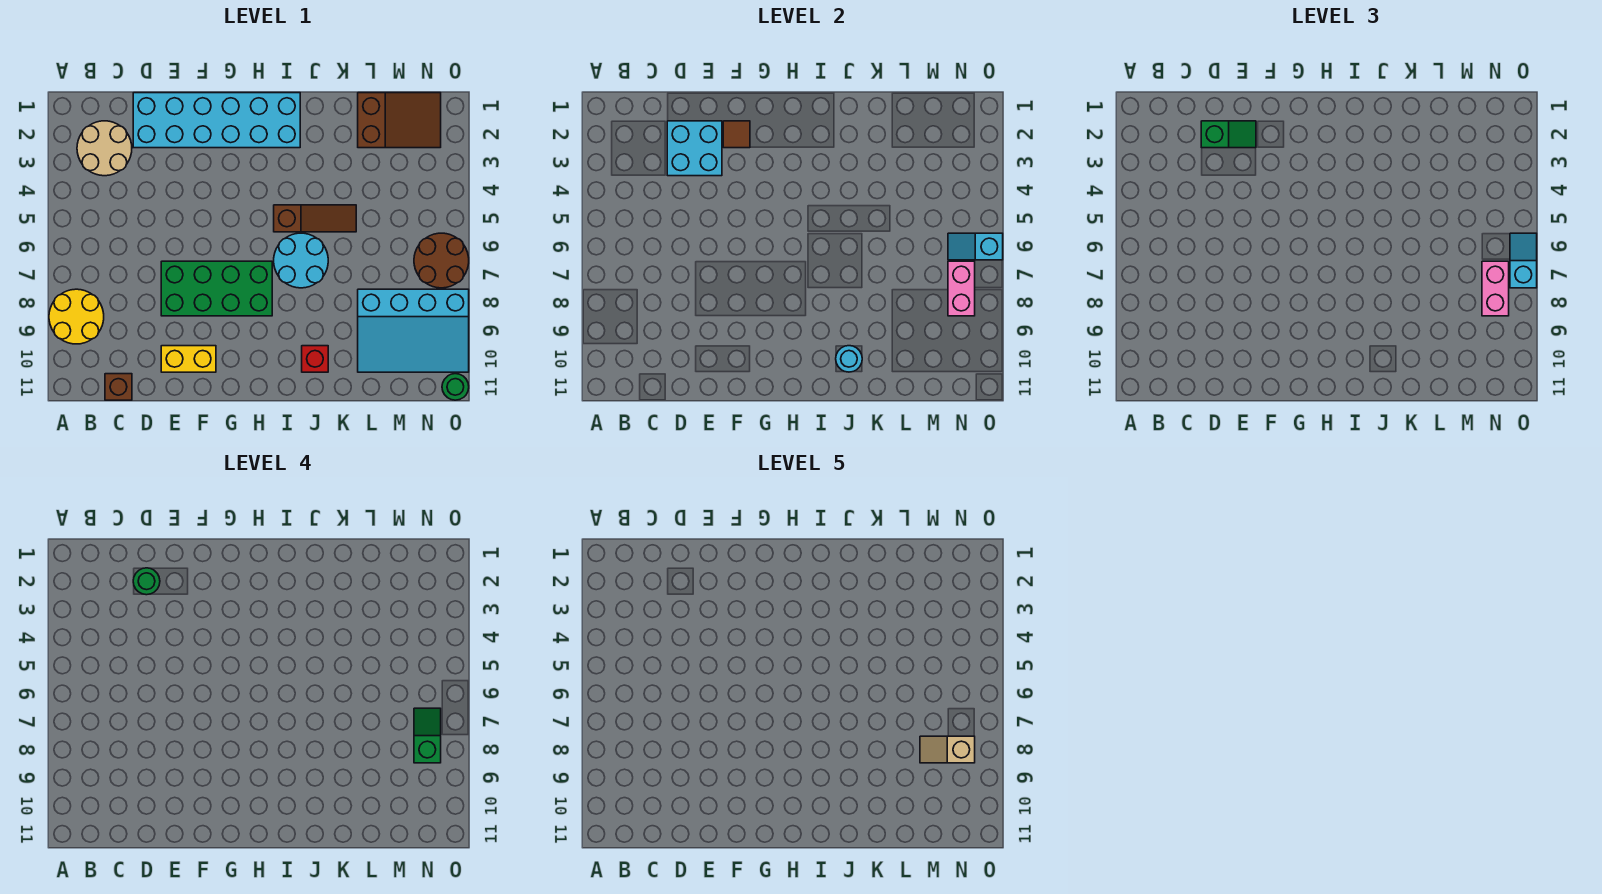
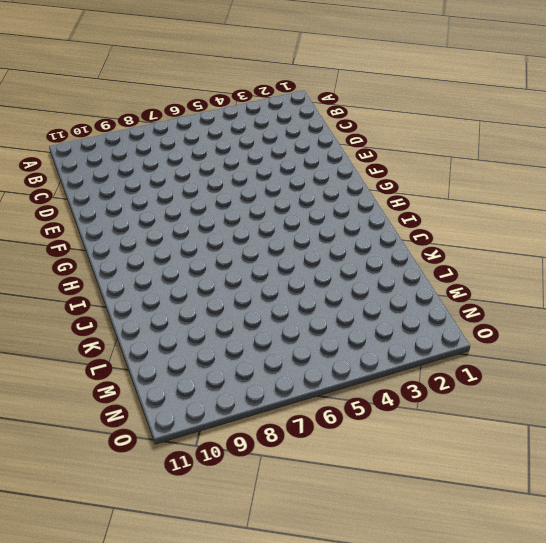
none -> yellow round brick A8:B9 level 1
none -> tan round brick B2:C3 level 1
none -> brown brick C11 level 1

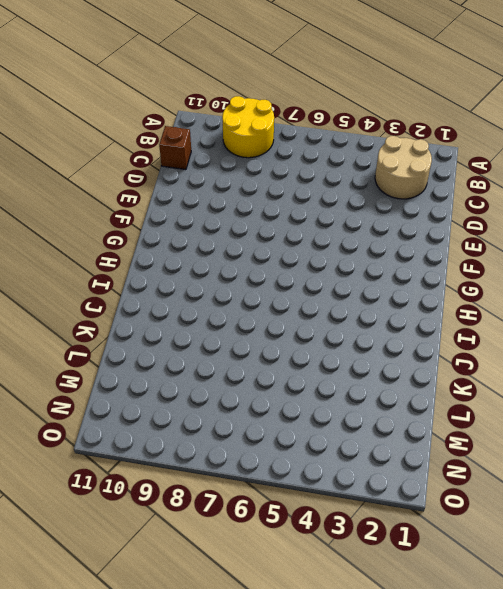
none -> cyan brick D1:I2 level 1
none -> green brick E7:H8 level 1
none -> yellow brick E10:F10 level 1

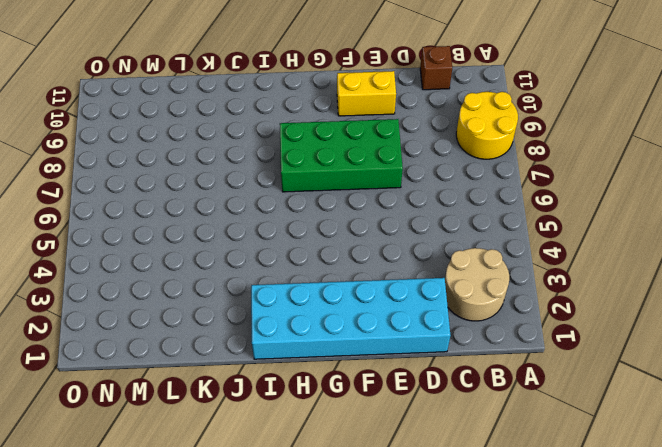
none -> brown slope I5:K5 level 1 top I
none -> cyan round brick I6:J7 level 1
none -> red brick J10 level 1

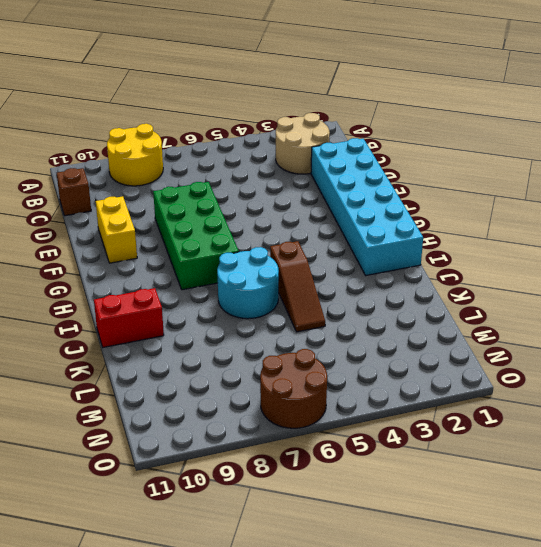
red brick J10:J11 level 1 -> red brick J10 level 1
none -> brown slope L1:N2 level 1 top L
none -> cyan slope L8:O10 level 1 top 8
none -> green round brick O11 level 1

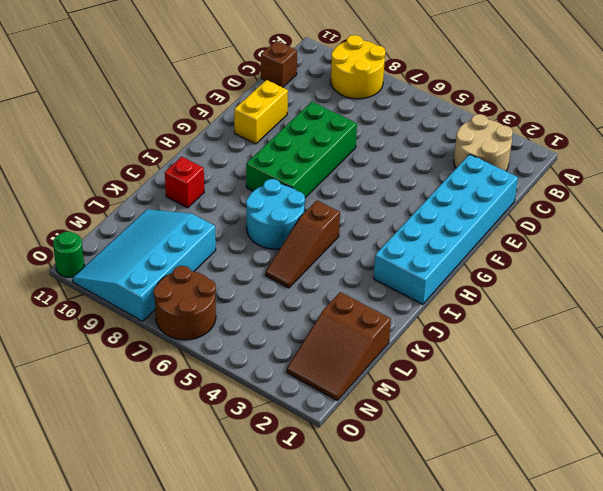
none -> cyan brick D2:E3 level 2
none -> brown tile F2 level 2
none -> cyan round brick J10 level 2

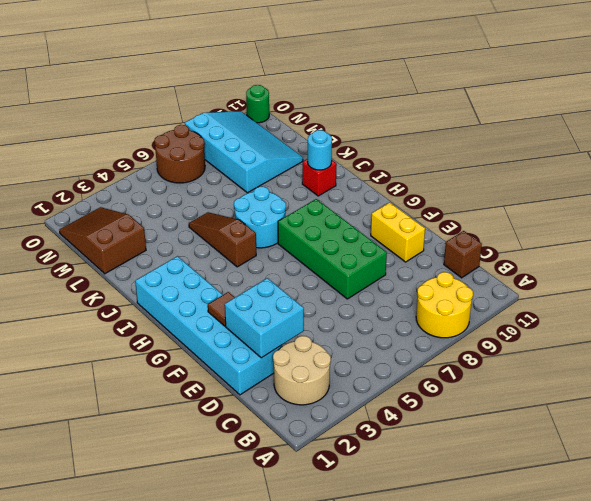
none -> cyan slope N6:O6 level 2 top O
none -> pink brick N7:N8 level 2
none -> green slope D2:E2 level 3 top D

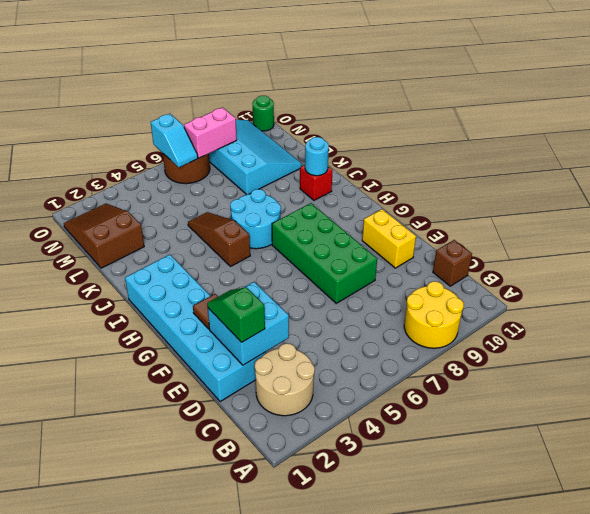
none -> pink brick N7:N8 level 3
none -> cyan slope O6:O7 level 3 top 7
none -> green round brick D2 level 4

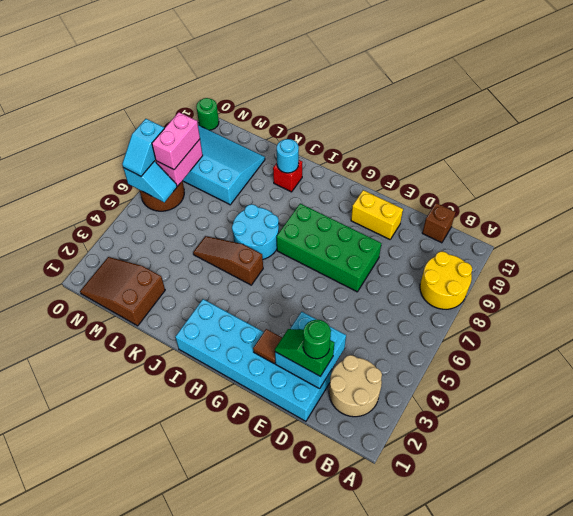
none -> green slope N7:N8 level 4 top 8
none -> tan slope M8:N8 level 5 top N

